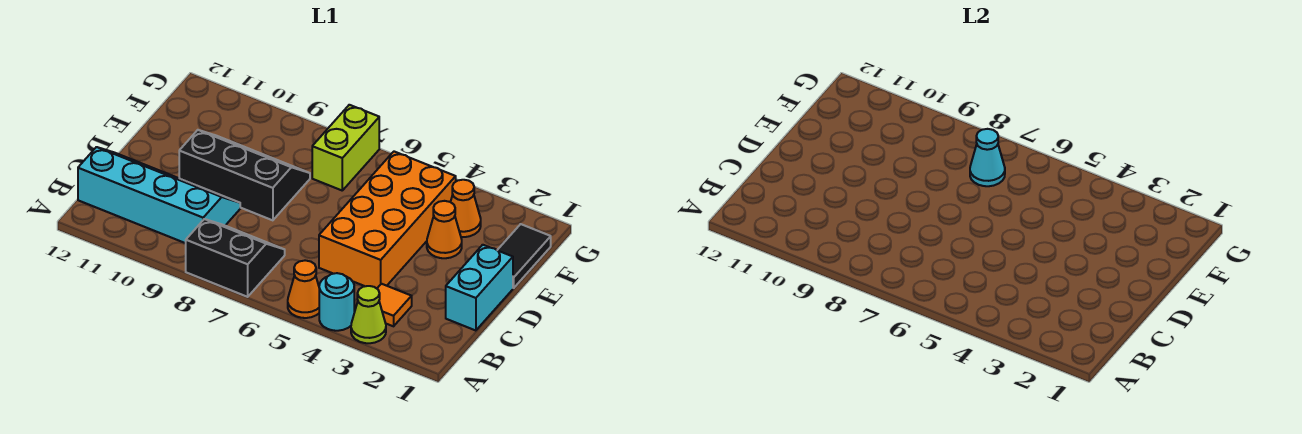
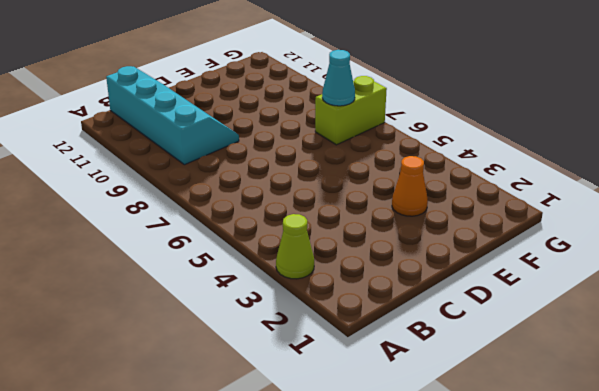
none -> cyan round brick A4 level 1
none -> orange cone A5 level 1
none -> black slope A7:B8 level 1 top A

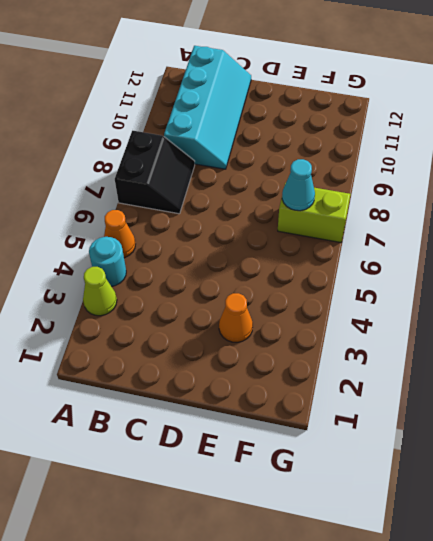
none -> orange tile B3 level 1
none -> cyan brick C1:D1 level 1
none -> orange brick C4:F5 level 1

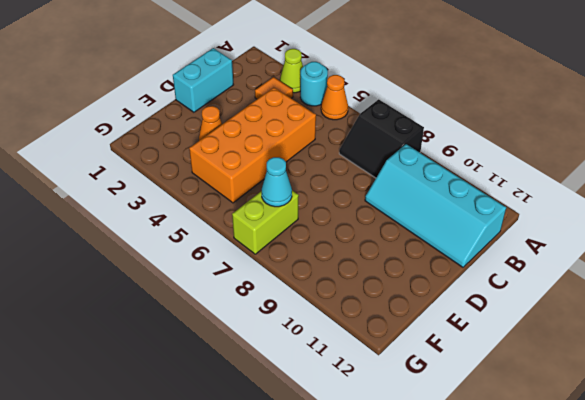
none -> black slope D8:E10 level 1 top D
none -> black tile E1:F1 level 1
none -> orange cone F3 level 1

